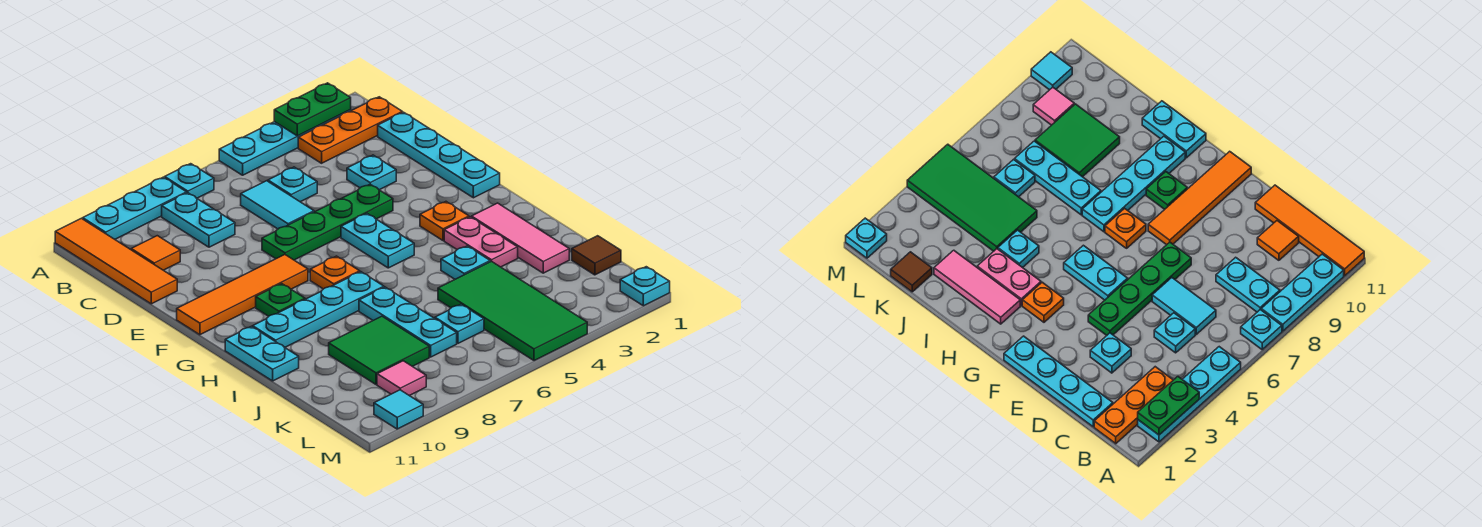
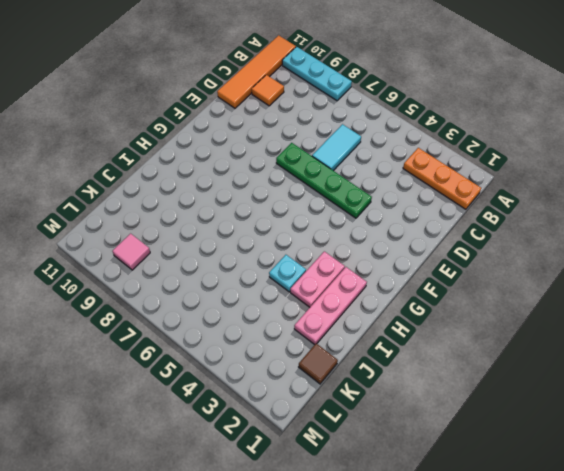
pink plate H2:J2 level 1 -> pink tile H2:J2 level 1
none -> cyan plate A2:A5 level 1
none -> cyan plate A7 level 1
none -> cyan plate B8:C8 level 1
none -> cyan plate C1:F1 level 1

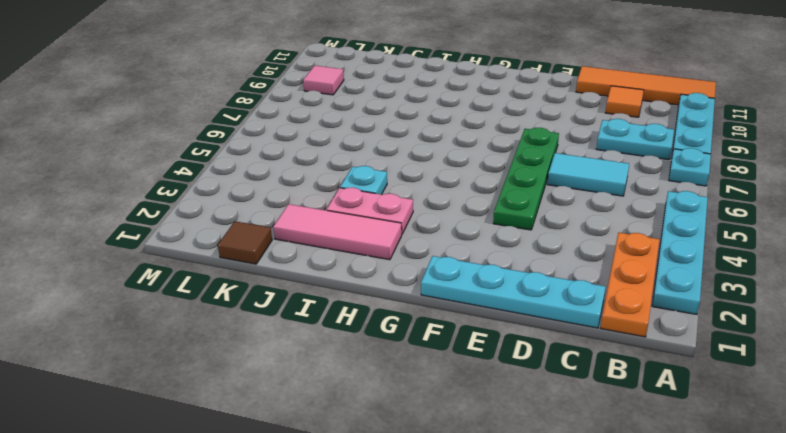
none -> cyan plate C5 level 1
none -> cyan plate D3 level 1
none -> cyan plate F5:G5 level 1
none -> orange tile F8:F11 level 1

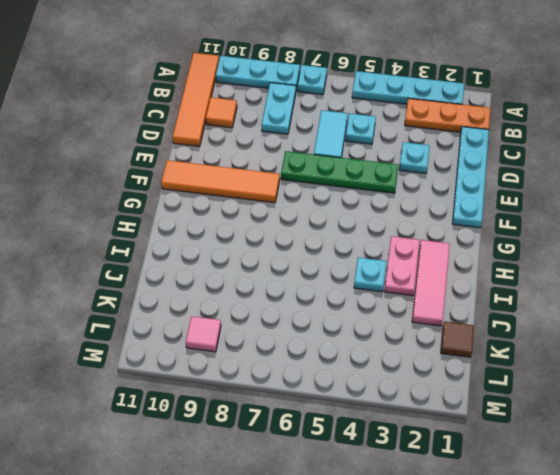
none -> cyan plate F5:G5 level 1
none -> orange plate G3 level 1
none -> orange plate G7 level 1
none -> green plate G9 level 1

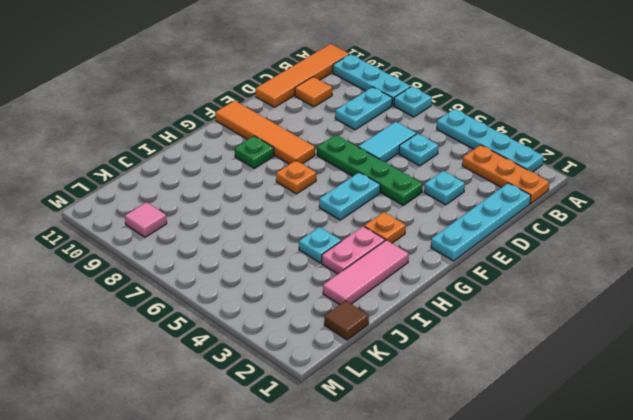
none -> cyan plate H7:H10 level 1
none -> cyan plate H11:I11 level 1
none -> cyan plate I7:K7 level 1
none -> green tile J4:M5 level 1

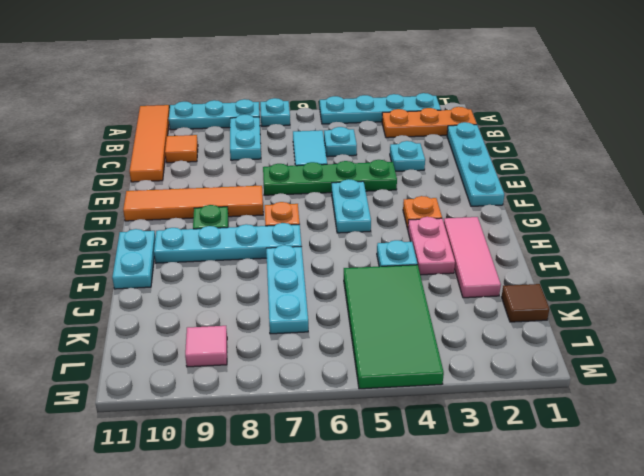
none -> green tile J8:K9 level 1
none -> cyan plate K6 level 1
none -> cyan plate M1 level 1
none -> cyan tile M10 level 1

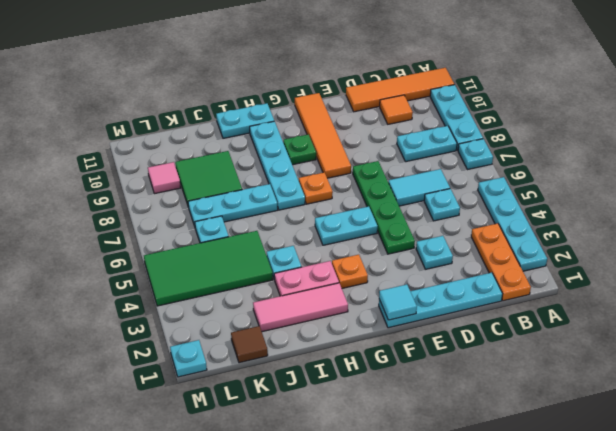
cyan tile F1 level 2 -> cyan tile M10 level 1
none -> green plate A2:A3 level 2

